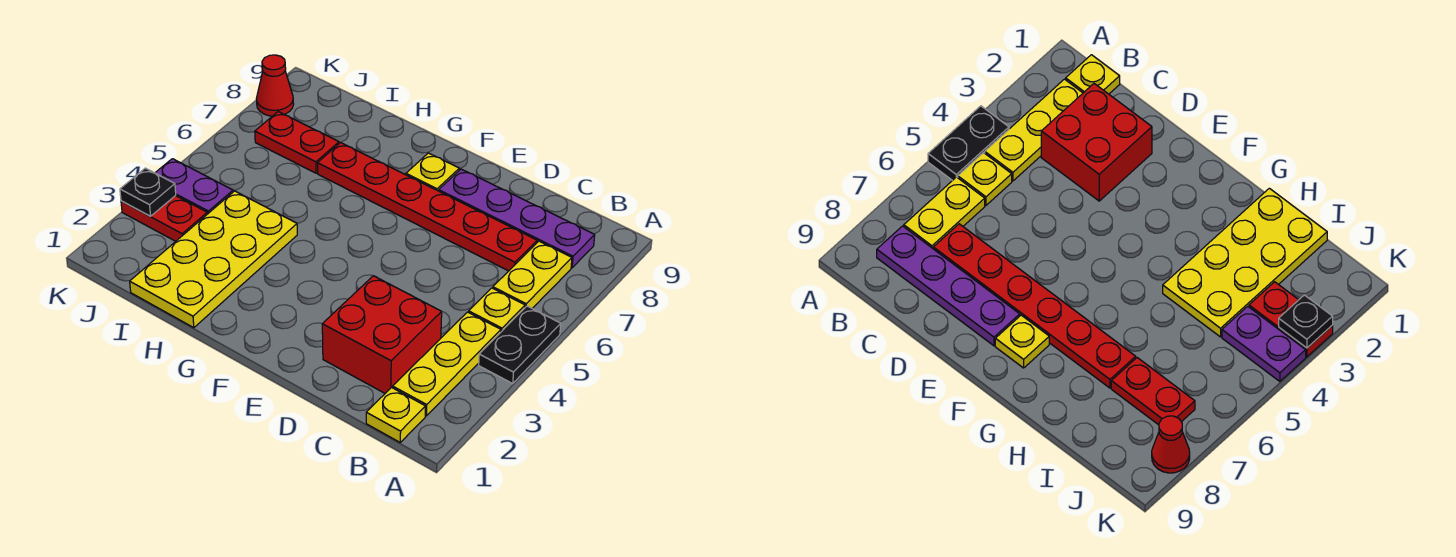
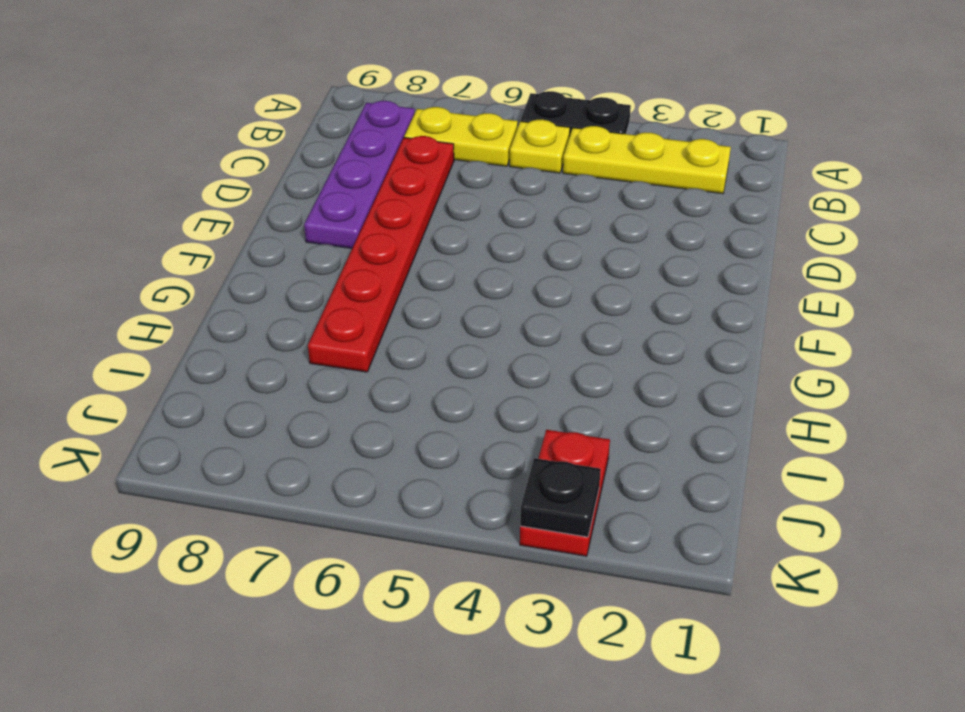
none -> yellow plate B1 level 1
none -> red brick C2:D3 level 1
none -> yellow plate F8 level 1

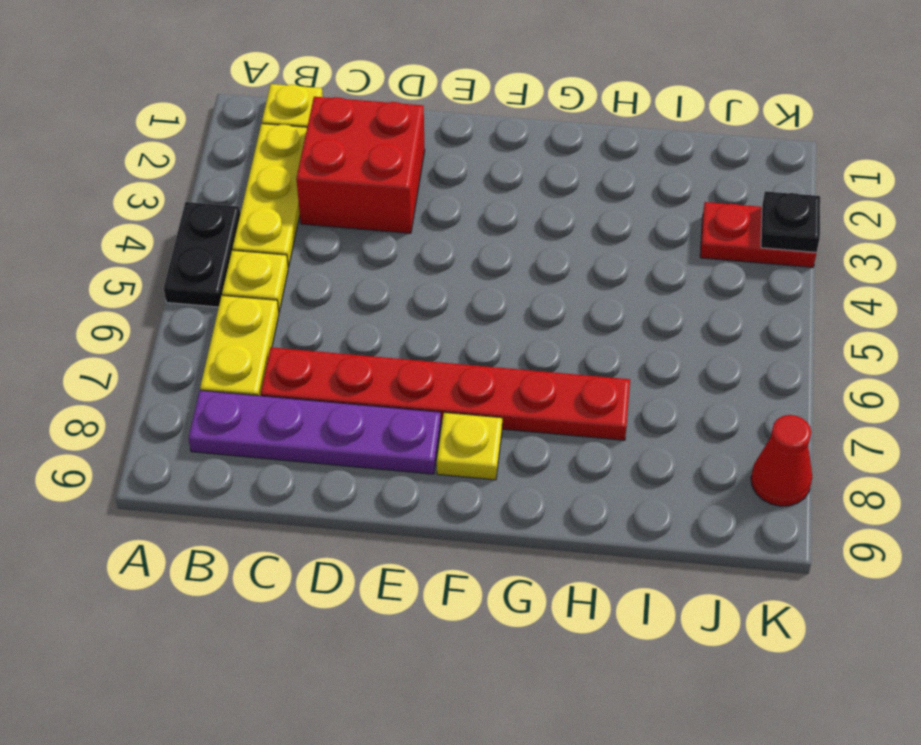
none -> yellow plate H1:I4 level 1
none -> red plate I7:J7 level 1
none -> purple plate J4:K4 level 1

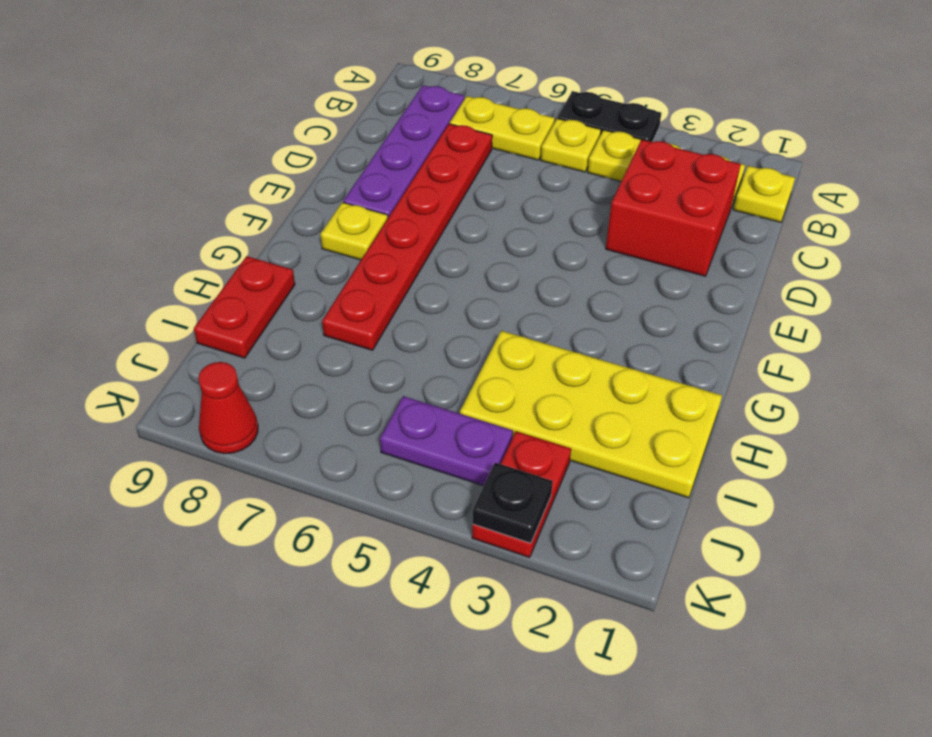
red plate H9:I9 level 1 -> red plate I7:J7 level 1
purple plate J4:J5 level 1 -> purple plate J4:K4 level 1

